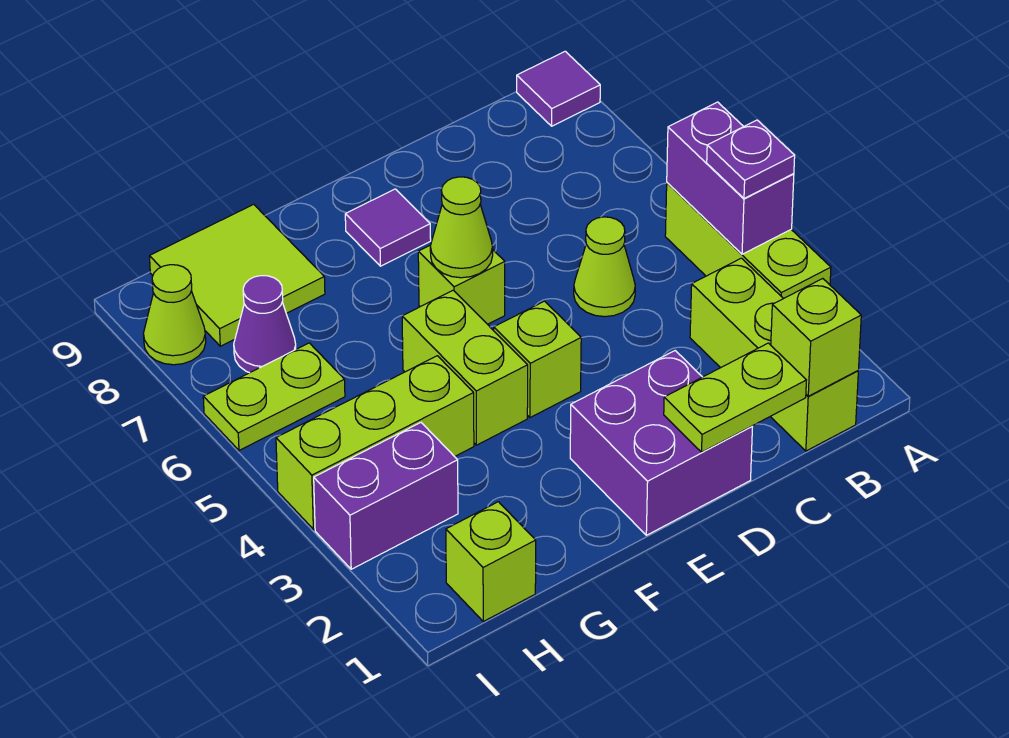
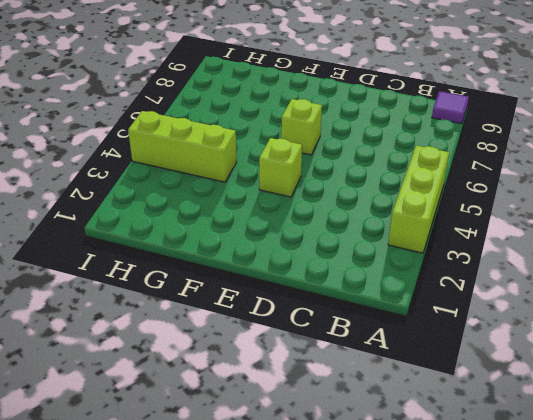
none -> lime brick B1:B3 level 1
none -> lime cone C5 level 1
none -> purple brick D1:E2 level 1

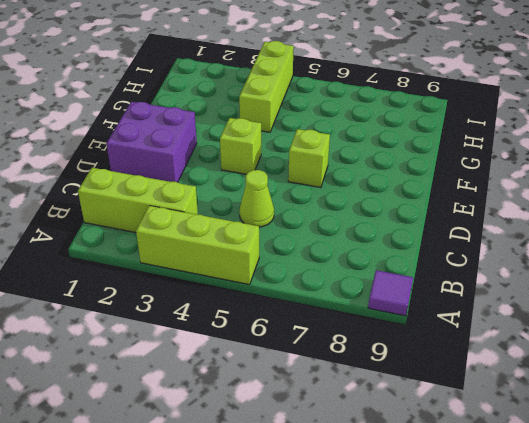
none -> purple tile E8 level 1
none -> lime brick F4:F5 level 1
none -> lime tile G8:H9 level 1

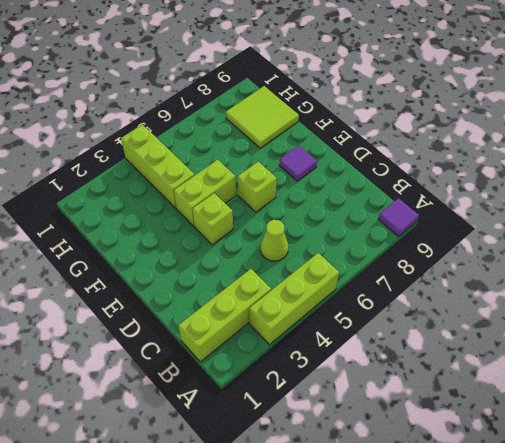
none -> purple brick D1:E2 level 1
none -> lime brick H1 level 1
none -> purple brick H3:I3 level 1

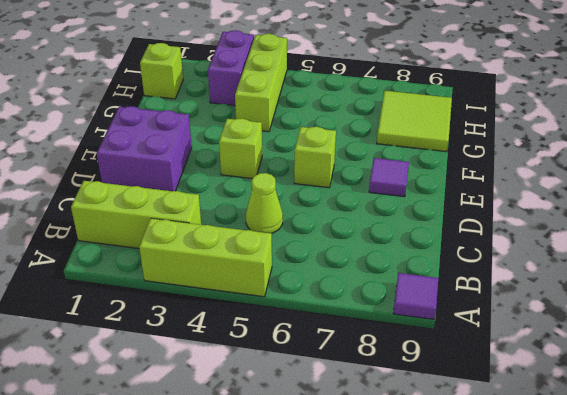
none -> lime brick F4:F5 level 1
none -> lime plate H6:I6 level 1
none -> purple cone H7 level 1

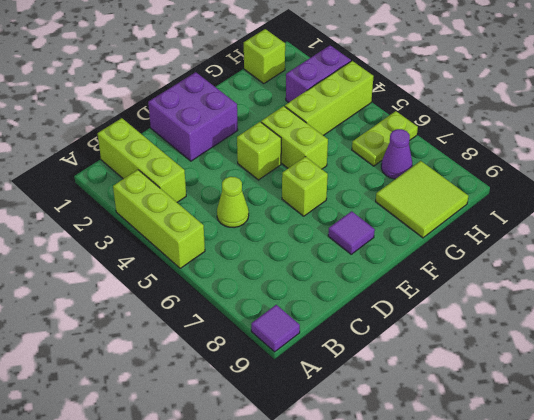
none -> lime cone I8 level 1
none -> purple brick A4:A5 level 2
none -> lime brick B1 level 2

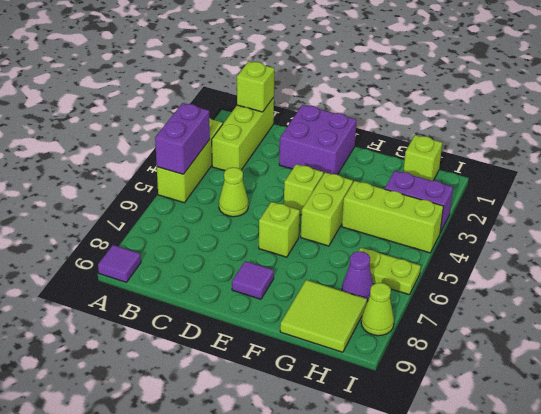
none -> lime plate C1:D1 level 2
none -> lime cone E6 level 2
none -> purple plate A4 level 3

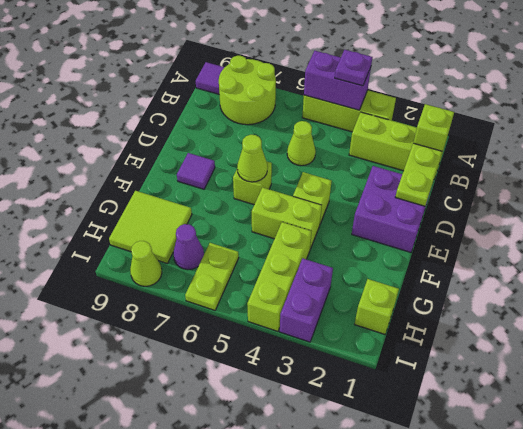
lime round brick A7:B8 level 1 -> none

